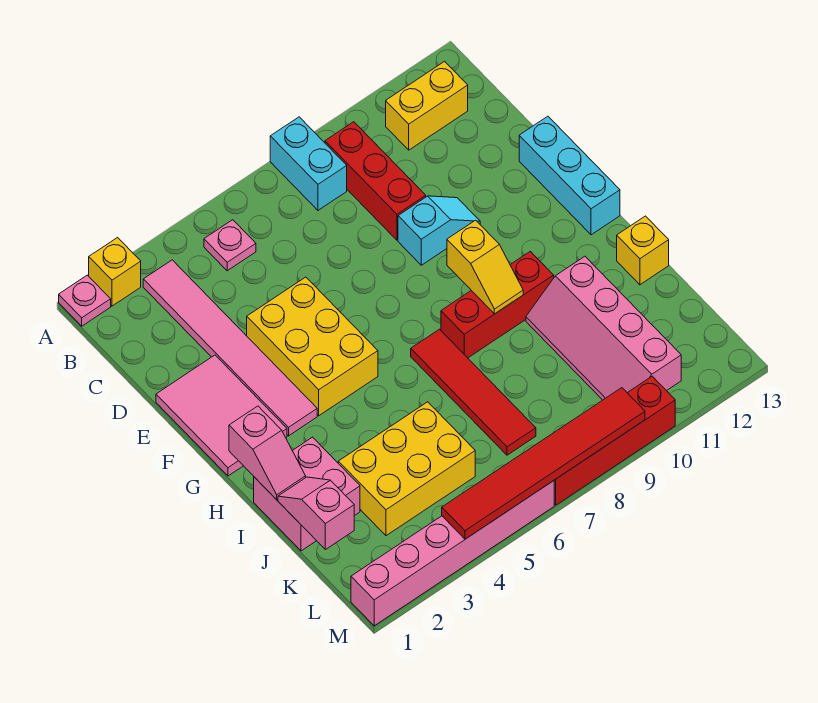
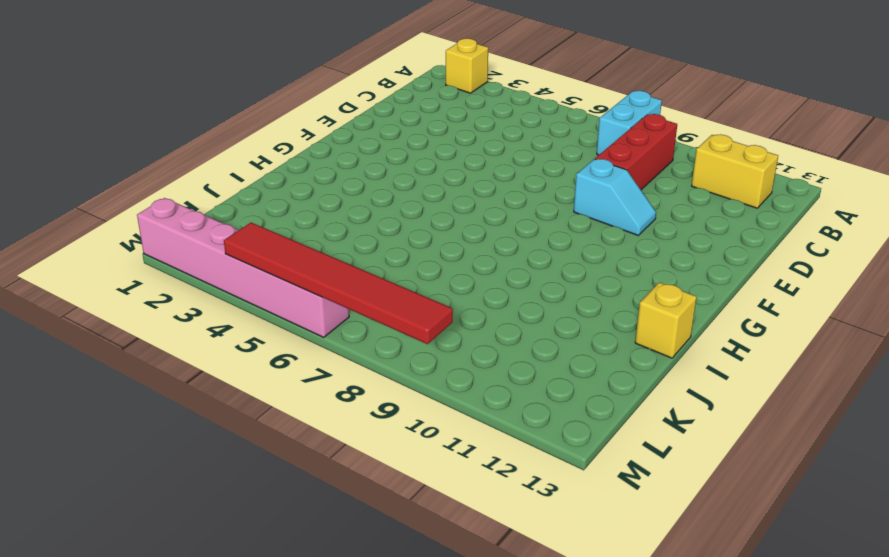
none -> pink plate A1 level 1
none -> pink tile B3:G3 level 1
none -> pink plate B5 level 1

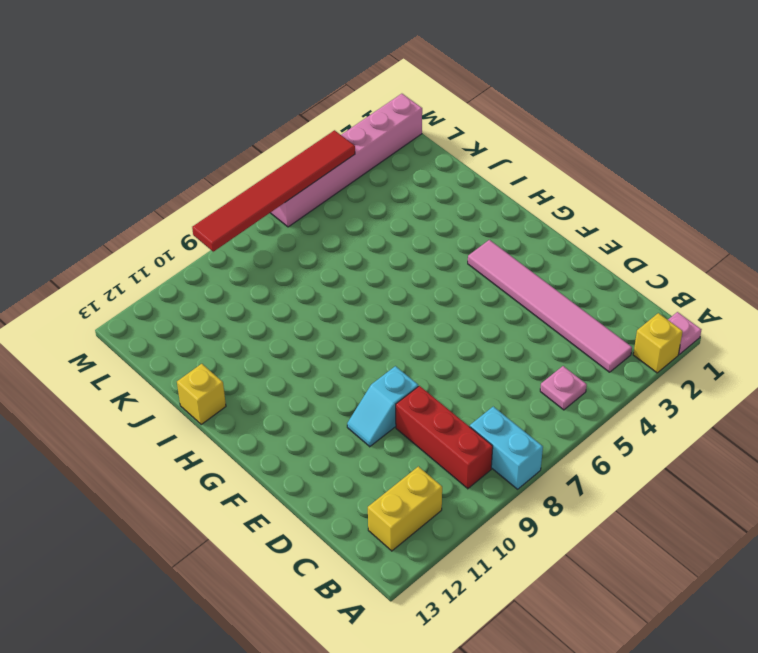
none -> pink tile E1:G2 level 1
none -> yellow brick E4:G5 level 1
none -> cyan brick E13:G13 level 1

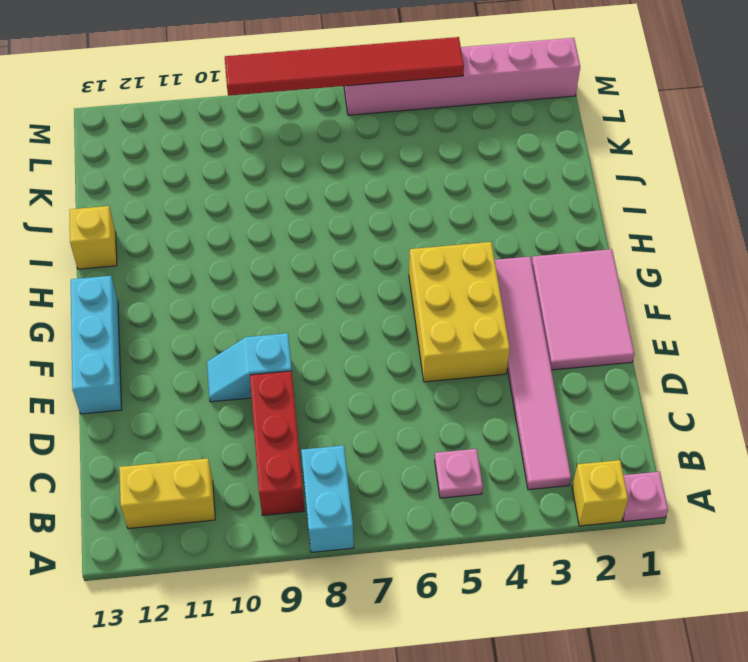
none -> red tile H7:K7 level 1
none -> red brick H8:H10 level 1
none -> pink brick I1:J2 level 1

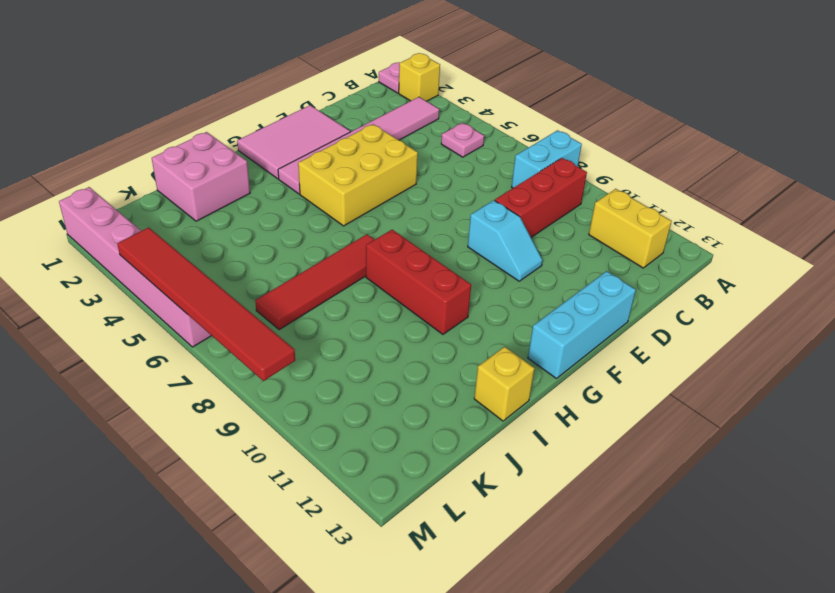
none -> pink slope I10:L11 level 1 top 11
none -> yellow brick J3:K5 level 1
none -> red brick M7:M10 level 1

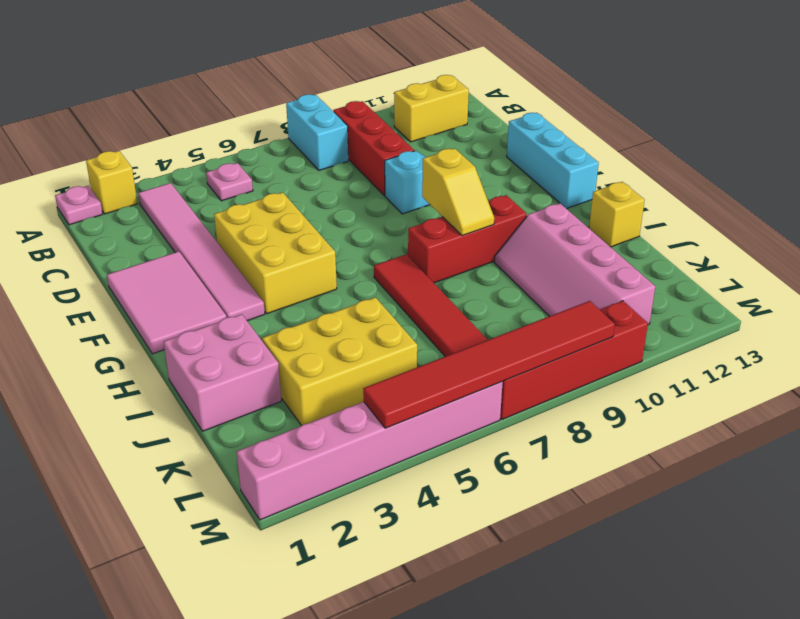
none -> pink slope H1:I1 level 2 top H
none -> pink slope J1:K1 level 2 top K

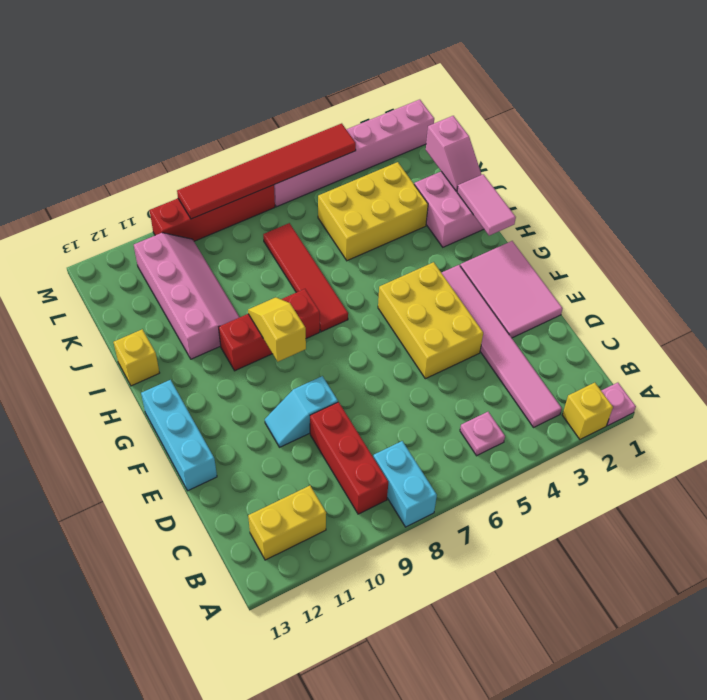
pink tile H1:I1 level 2 -> pink slope H1:I1 level 2 top H

